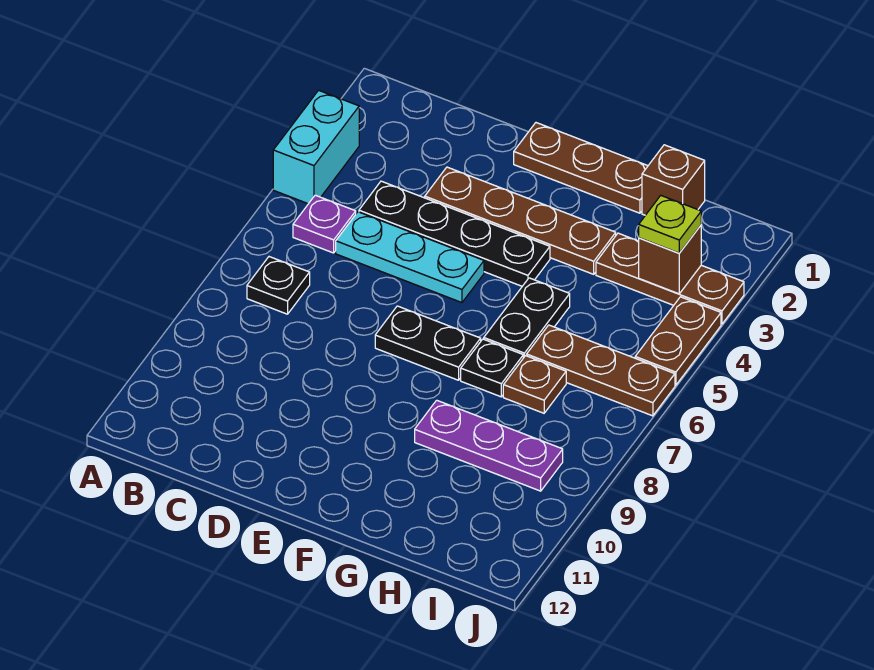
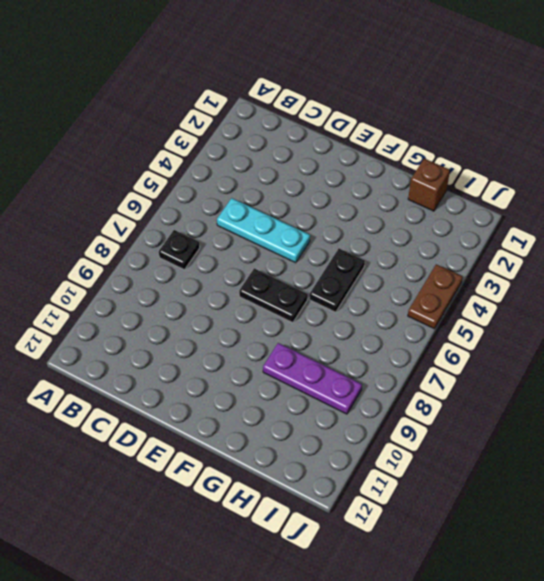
none -> cyan brick A3:A4 level 1
none -> purple plate B5 level 1
none -> black plate C4:F4 level 1

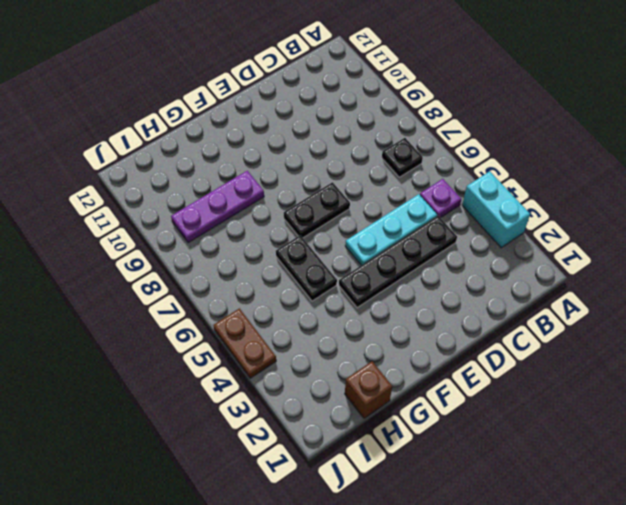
none -> brown plate D3:G3 level 1
none -> brown plate E1:G1 level 1
none -> black plate G7 level 1

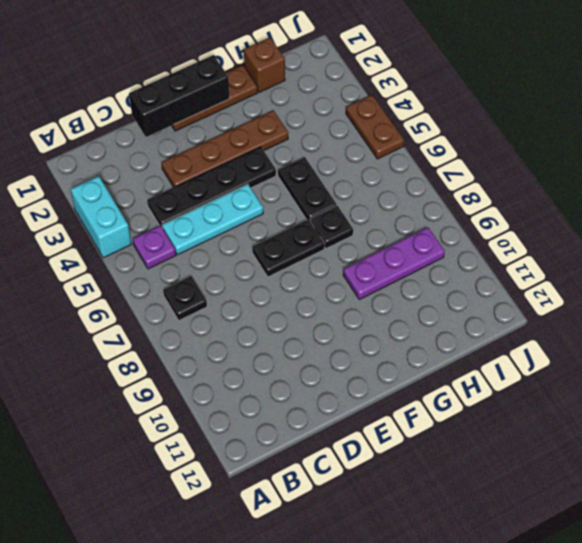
black brick D1:F1 level 2 -> none
none -> brown plate H3:J3 level 1
none -> brown plate H6:J6 level 1
none -> brown plate H7 level 1

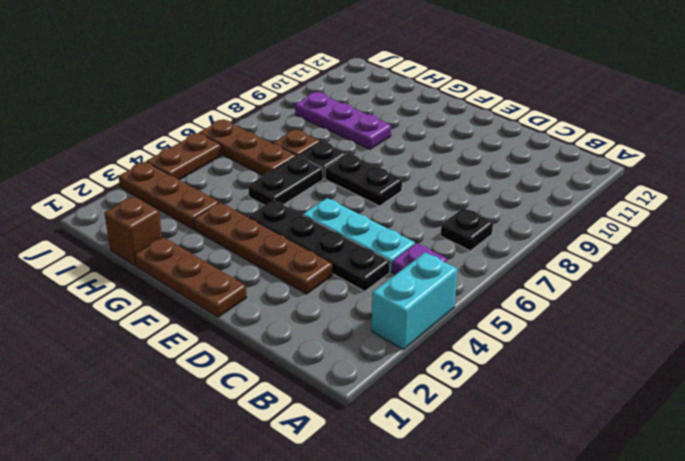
none -> brown brick I3 level 2
none -> lime plate I3 level 3

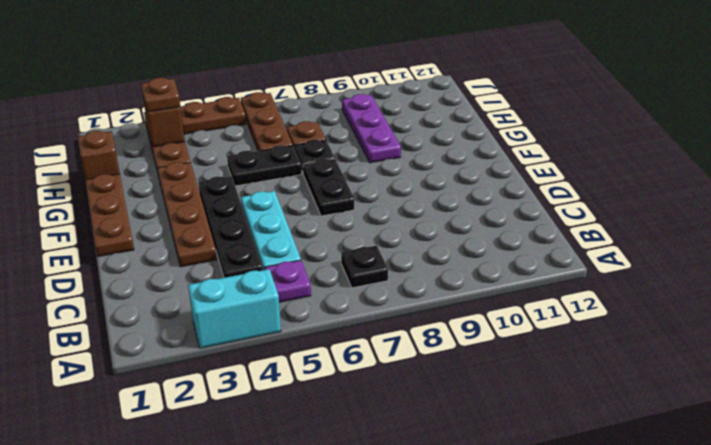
brown plate I3 level 3 -> lime plate I3 level 3

